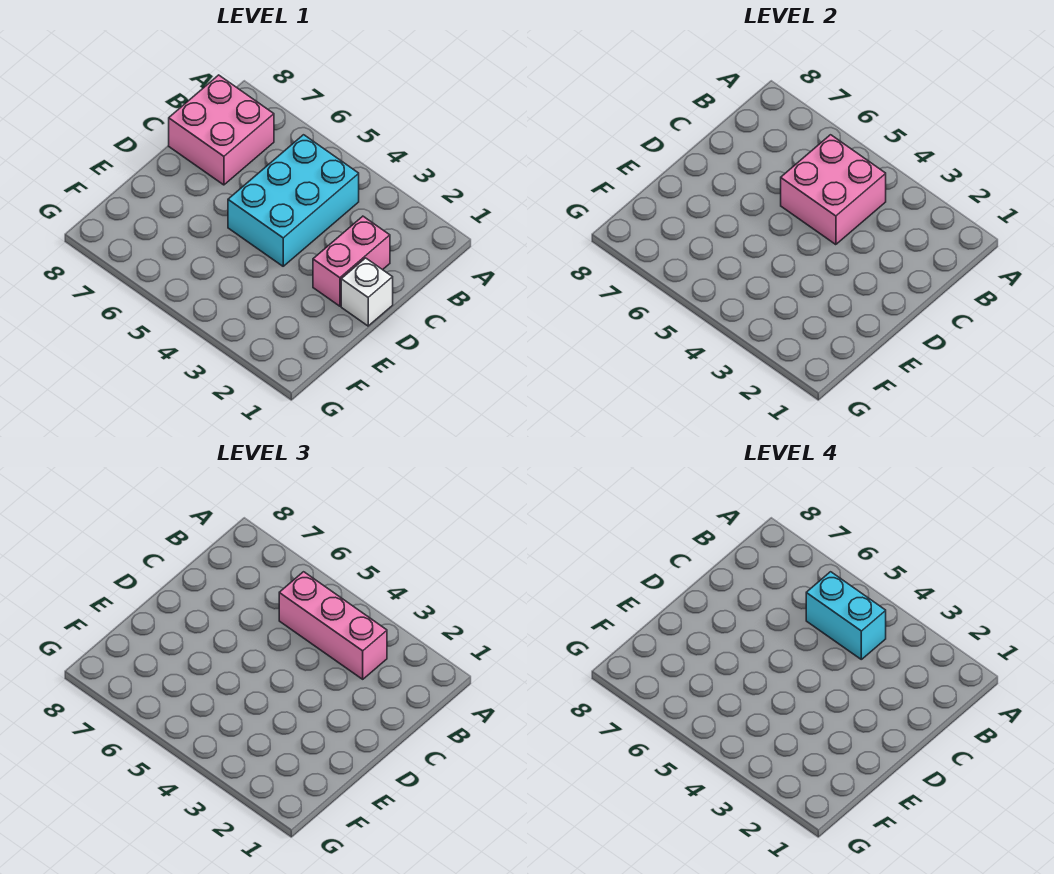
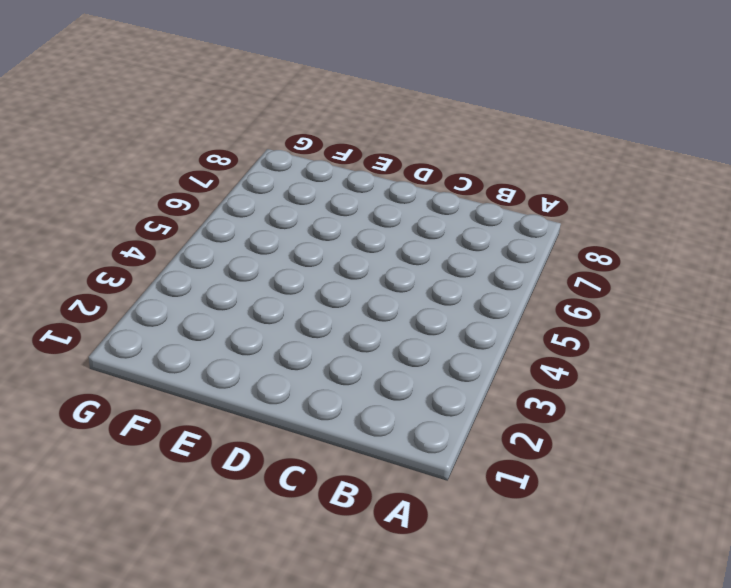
none -> cyan brick B4:D5 level 1
none -> pink brick B7:C8 level 1

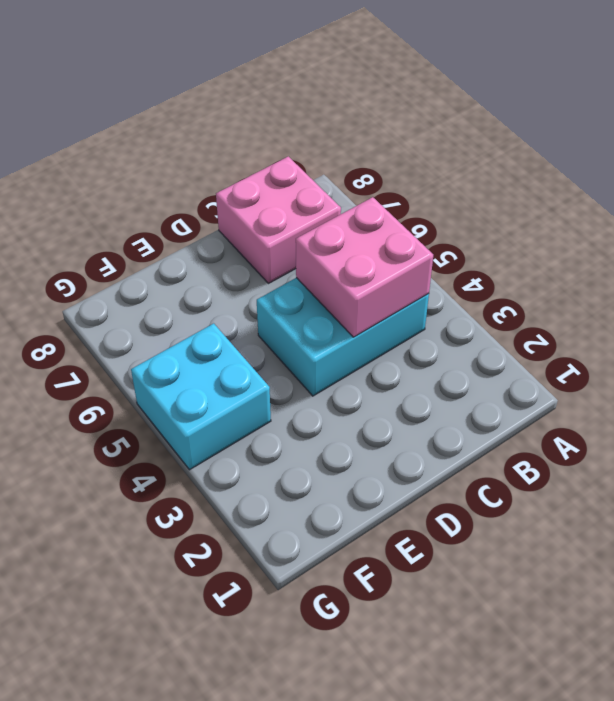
cyan brick F4:G5 level 1 -> none
none -> pink brick C2:D2 level 1
none -> white brick D1 level 1

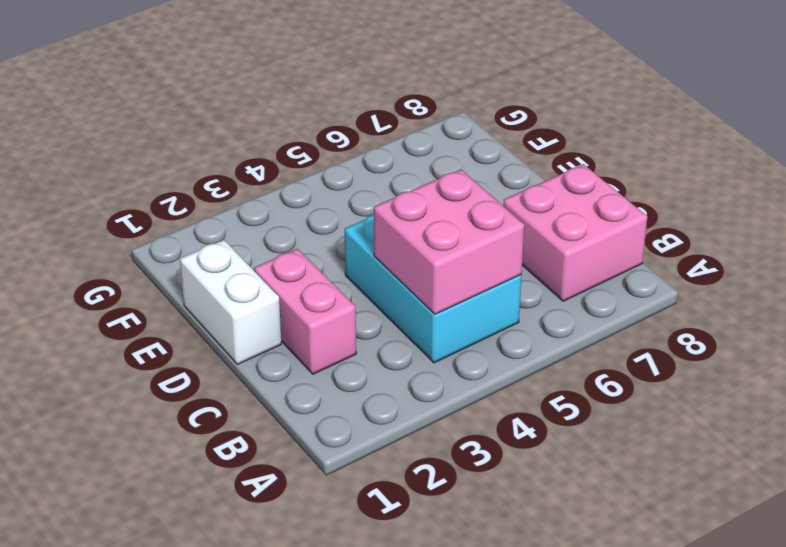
white brick D1:E1 level 1 -> white brick D1 level 1
none -> pink brick B3:B5 level 3
none -> cyan brick B4:B5 level 4

